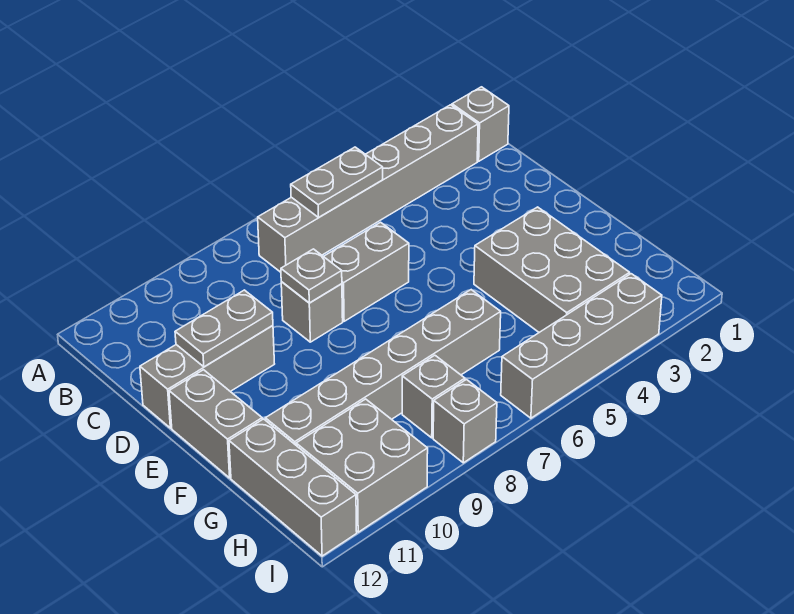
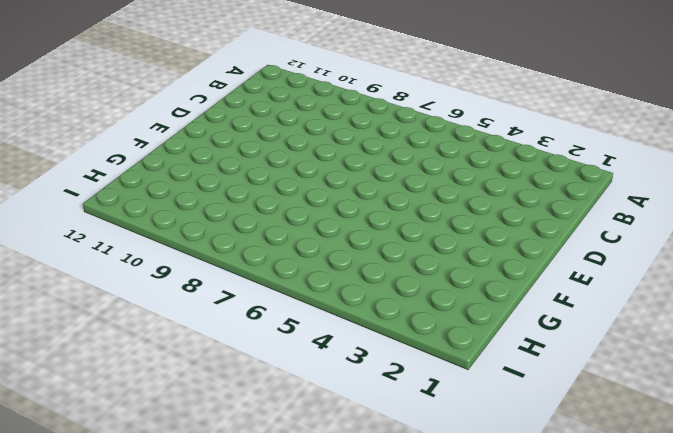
none -> grey brick B1 level 1
none -> grey brick B2:B7 level 1
none -> grey brick D6:D7 level 1

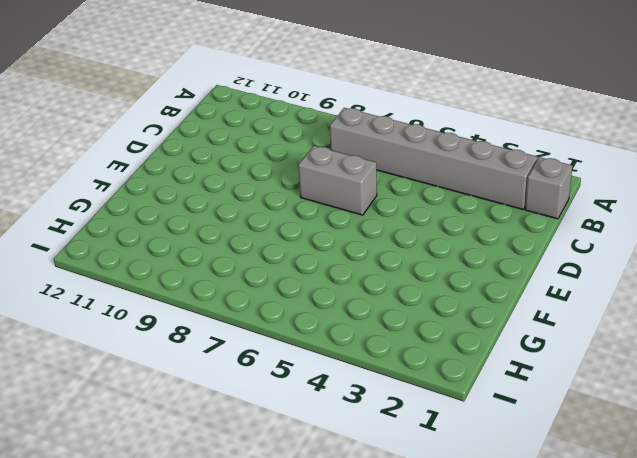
none -> grey brick D8 level 1
none -> grey brick D10:D12 level 1
none -> grey brick E12:F12 level 1

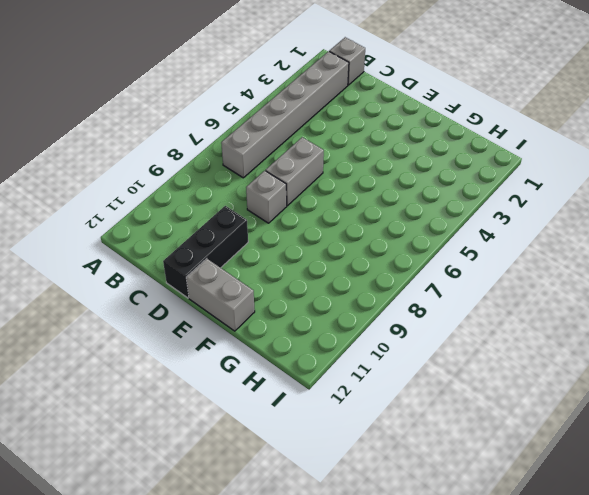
black brick D10:D12 level 1 -> grey brick D10:D12 level 1
none -> grey brick F3:H4 level 1
none -> grey brick G6:G11 level 1
none -> grey brick G12:I12 level 1

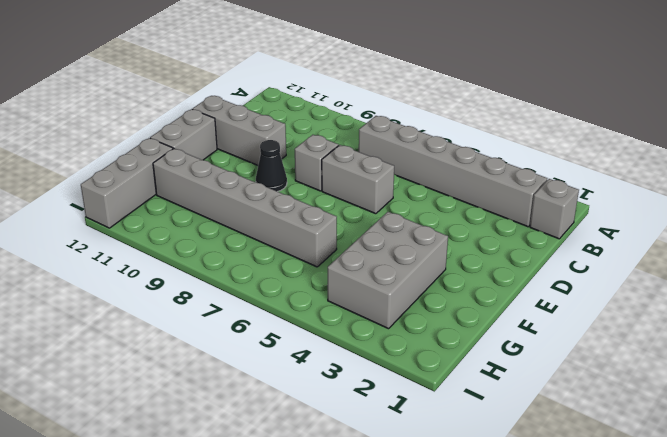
black cone E9 level 1 -> none
none -> grey brick H8 level 1
none -> grey brick H10:I11 level 1
none -> grey brick I3:I6 level 1

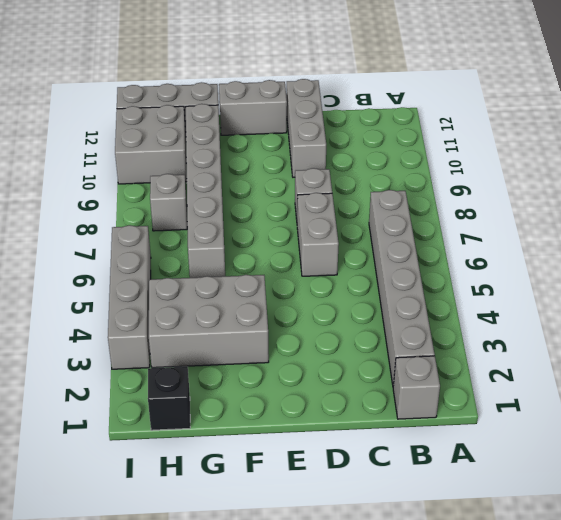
black brick H1 level 1 -> none
none -> grey brick I8 level 1
none -> grey plate B5:B6 level 2
none -> grey plate D8 level 2

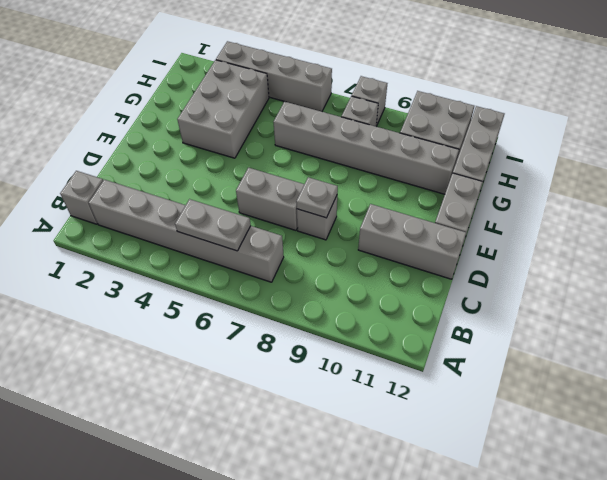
none -> grey plate D10:D11 level 2

